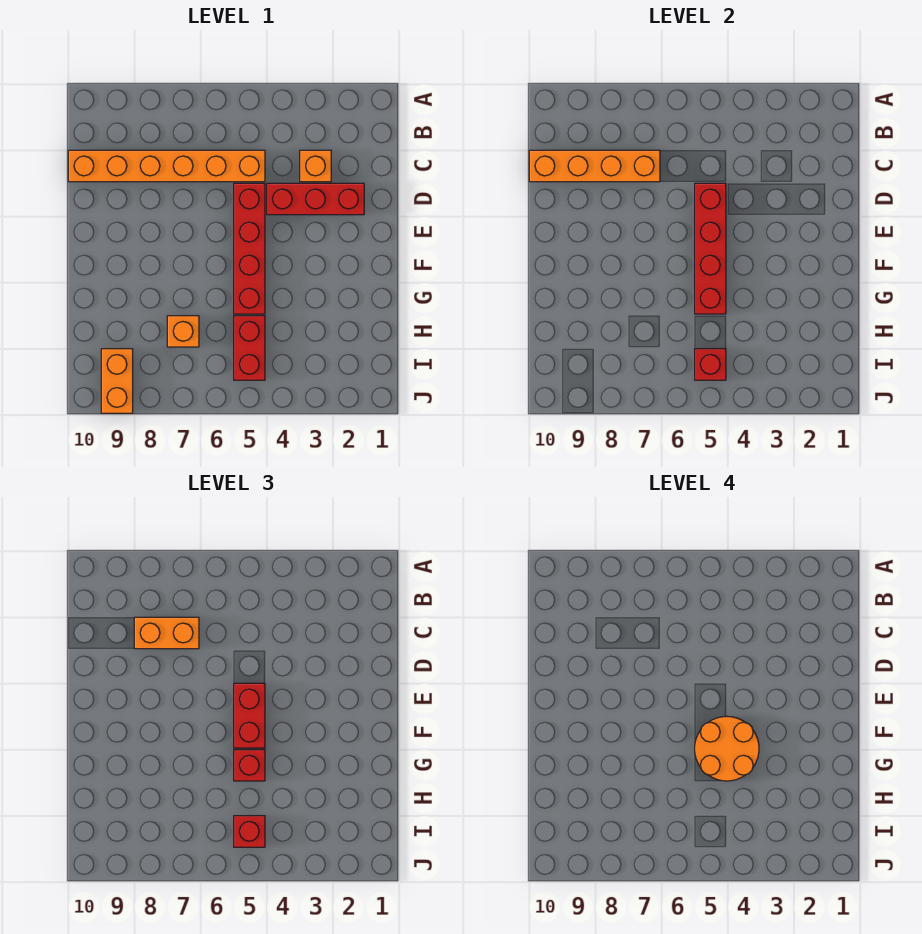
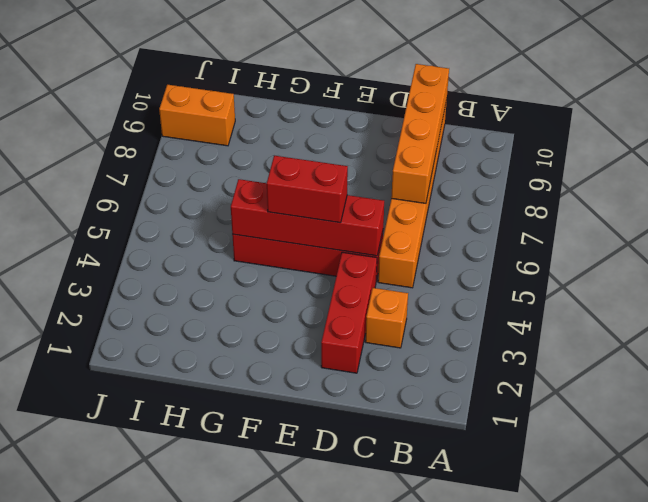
none -> red brick H5:I5 level 1
none -> orange brick H7 level 1
none -> red brick I5 level 2

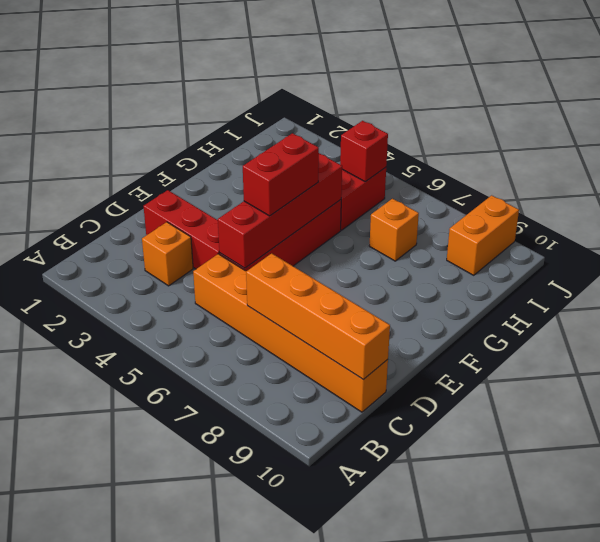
none -> orange brick C7:C8 level 3
none -> red brick G5 level 3
none -> red brick I5 level 3

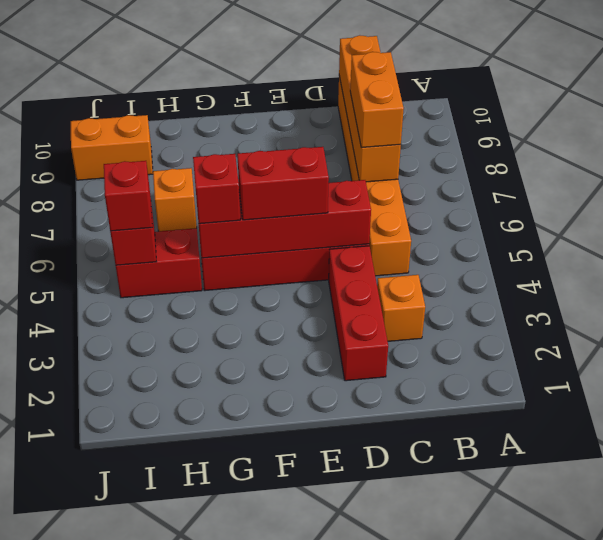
none -> orange round brick F4:G5 level 4

